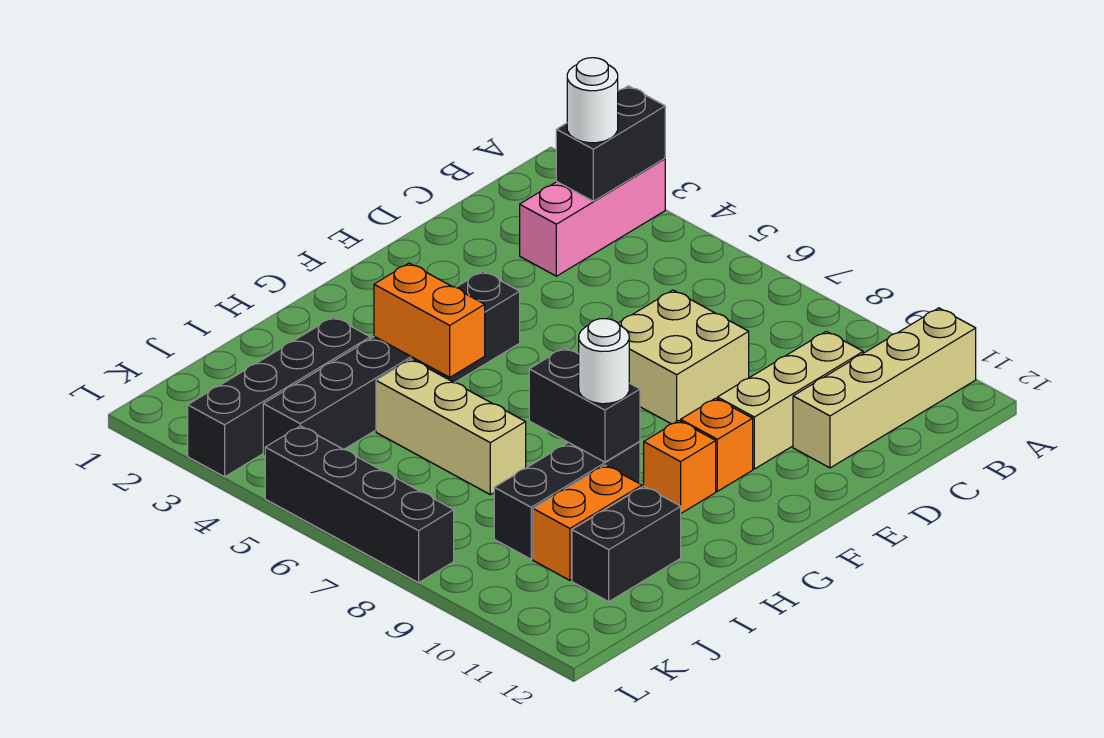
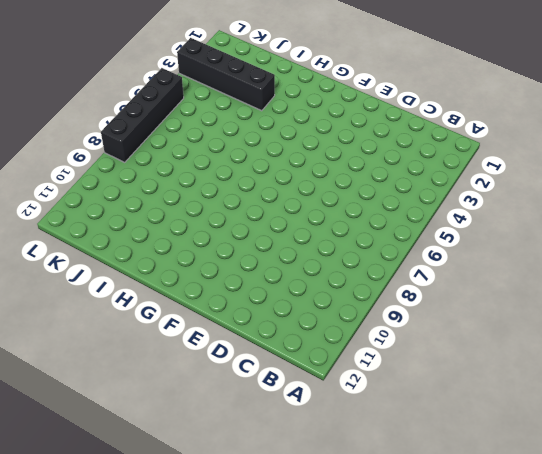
none -> pink brick A3:C3 level 1
none -> tan brick A11:D11 level 1
none -> tan brick C10:E10 level 1

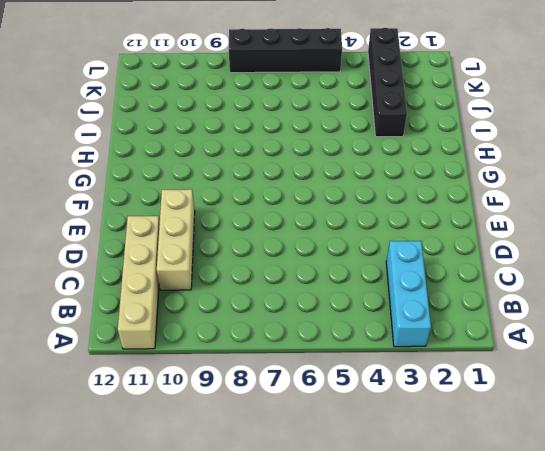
cyan brick A3:C3 level 1 -> pink brick A3:C3 level 1
none -> tan brick D7:E8 level 1
none -> black brick F4:K4 level 1
none -> orange brick F10 level 1

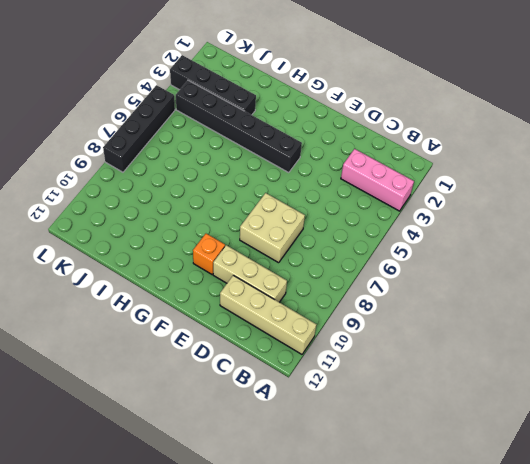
none -> orange brick G10 level 1
none -> black brick H9:J9 level 1
none -> tan brick I5:I7 level 1

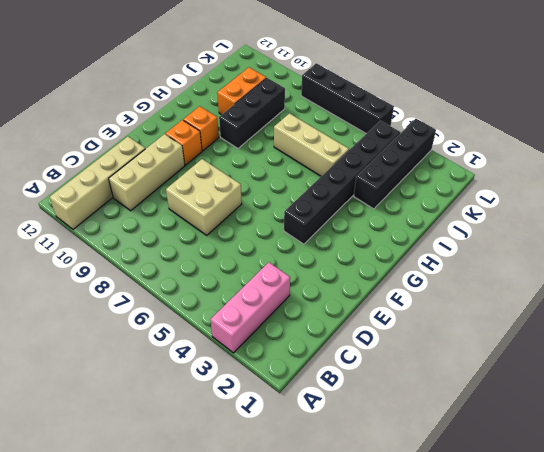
none -> black brick I11:J11 level 1
none -> black brick A3:B3 level 2
none -> orange brick H4:H5 level 2

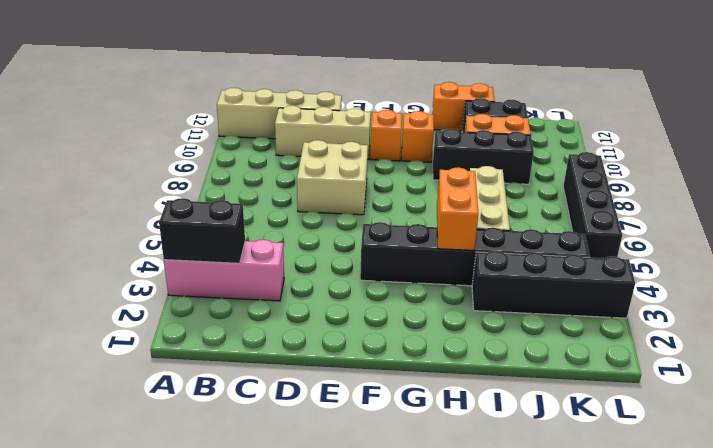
orange brick H12:I12 level 1 -> none
none -> black brick H8:H9 level 2
none -> white round brick B3 level 3
none -> white round brick H9 level 3

